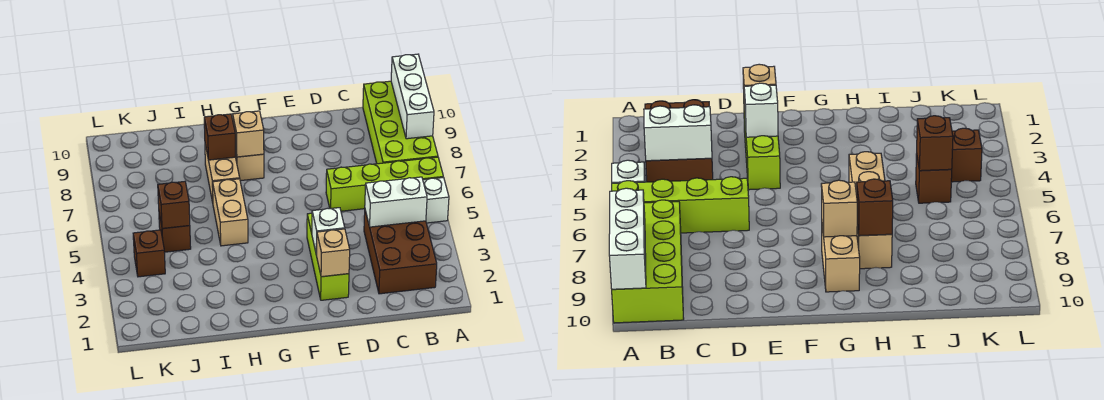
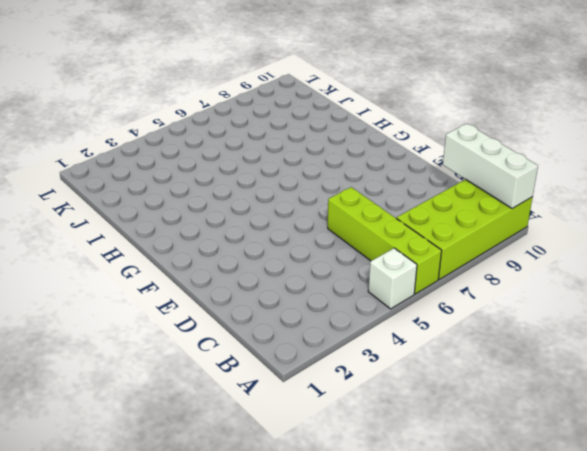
white brick A10:C10 level 2 -> white brick A8:A10 level 2
none -> brown brick B2:C4 level 1
none -> lime brick E2:E4 level 1
none -> tan brick G8:G9 level 1

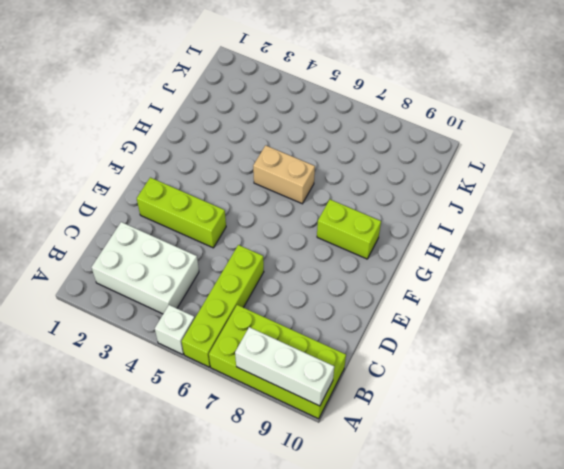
white brick B2:C4 level 1 -> brown brick B2:C4 level 1
lime brick G8:G9 level 1 -> tan brick G8:G9 level 1
none -> tan brick H7:H8 level 1
none -> brown brick J5 level 1
none -> brown brick K4 level 1

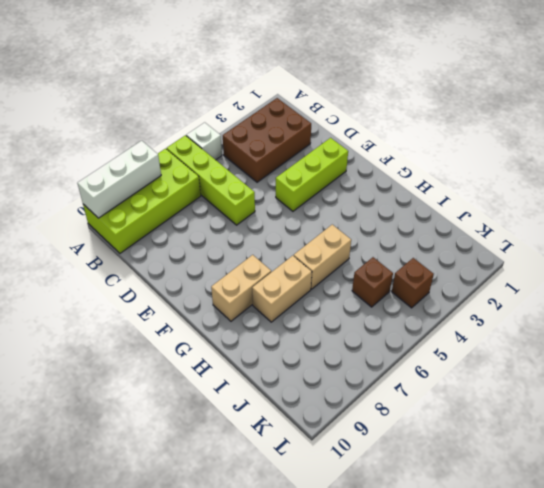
none -> white brick B4:C4 level 2
none -> tan brick E2 level 2
none -> white brick E3 level 2

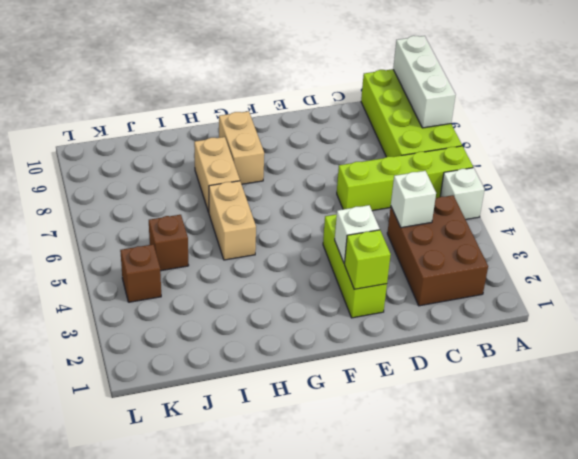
white brick C4 level 2 -> white brick B4:C4 level 2
lime brick E2 level 2 -> tan brick E2 level 2
none -> tan brick G8 level 2
none -> brown brick H8 level 2
none -> brown brick J5 level 2

